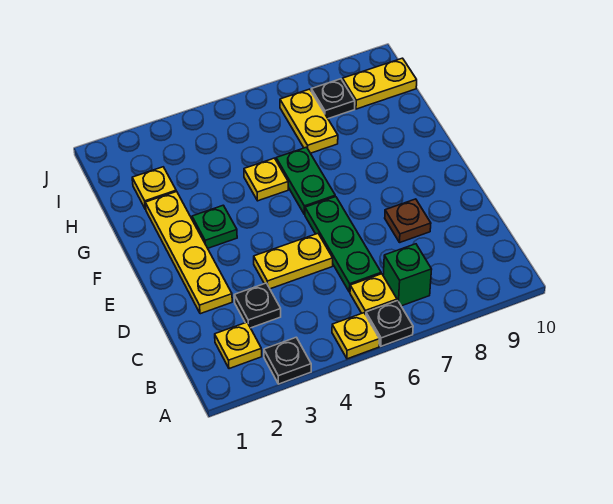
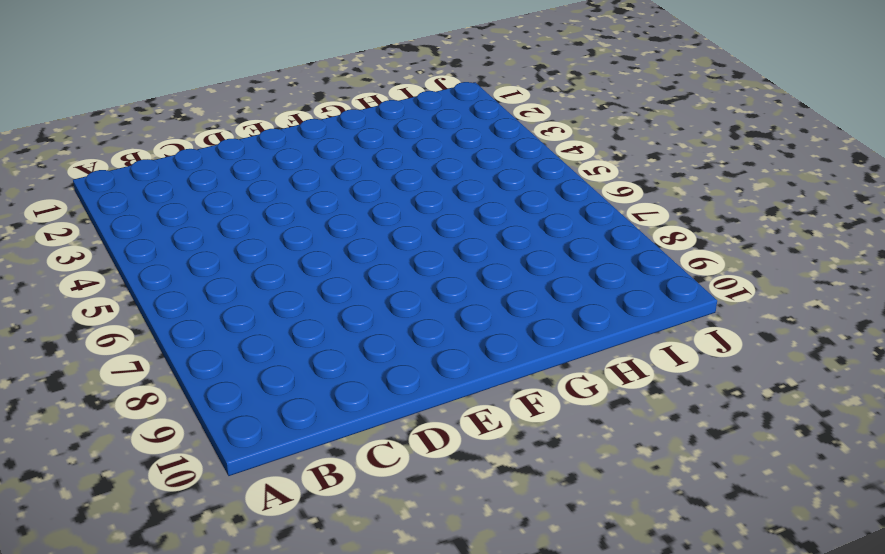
none -> black plate A3 level 1
none -> yellow plate A5 level 1
none -> black plate A6 level 1

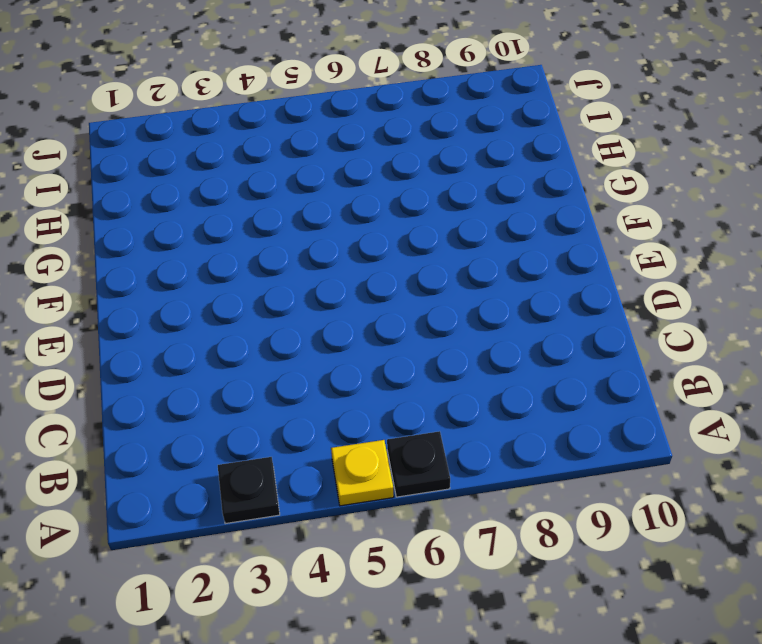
none -> yellow plate B2 level 1
none -> yellow plate B6 level 1
none -> green brick B7 level 1

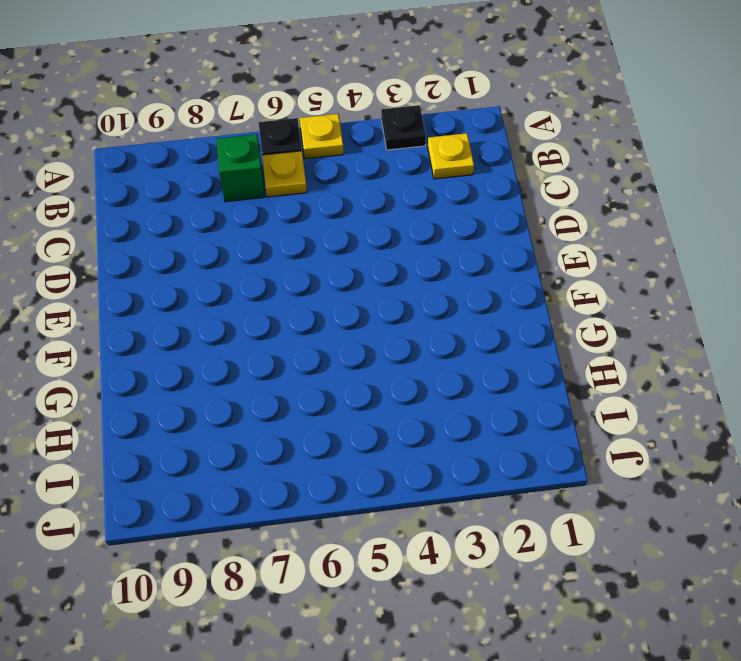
none -> black plate C3 level 1
none -> green plate C6:E6 level 1
none -> yellow plate D2:G2 level 1

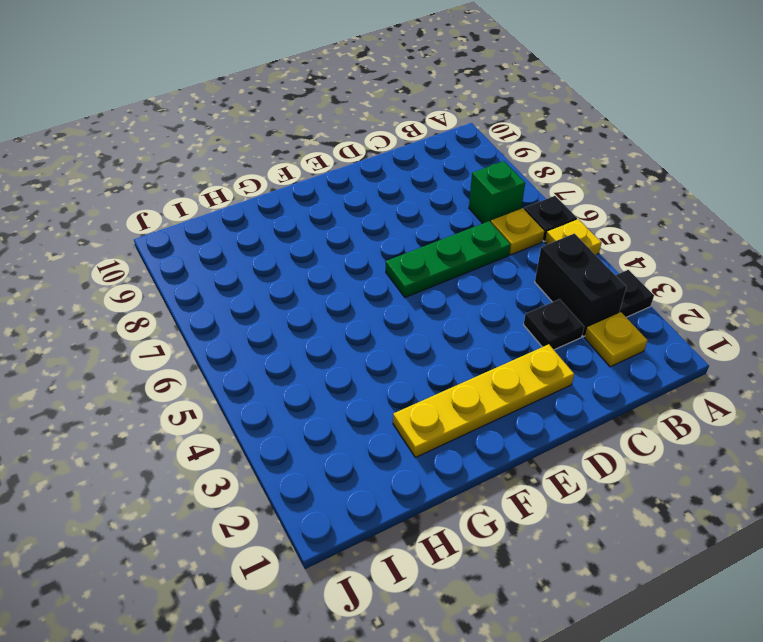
black brick B3:B4 level 1 -> none
none -> yellow plate D4:D5 level 1
none -> brown plate D8 level 1
none -> green plate F3 level 1

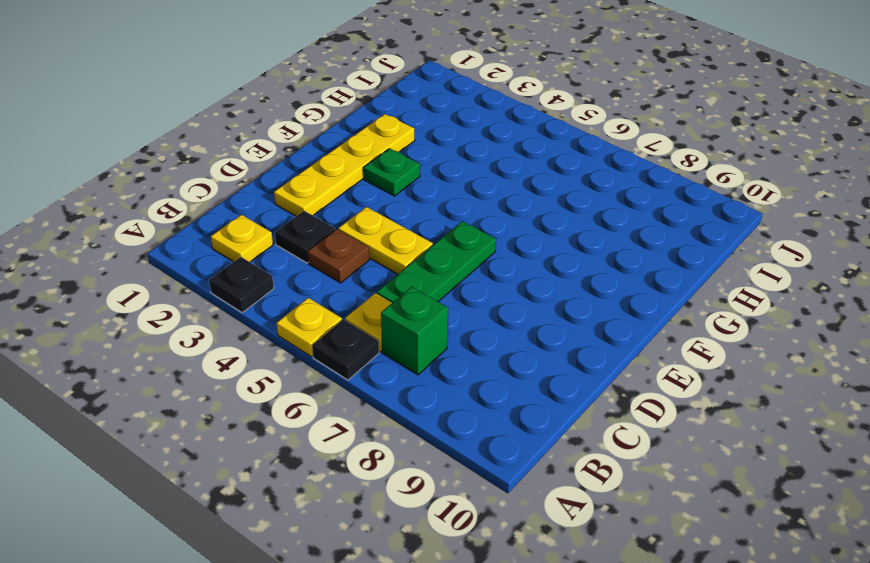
brown plate C4 level 1 -> brown plate D8 level 1
none -> green plate F6:G6 level 1
none -> yellow plate G5 level 1
none -> yellow plate H2 level 1

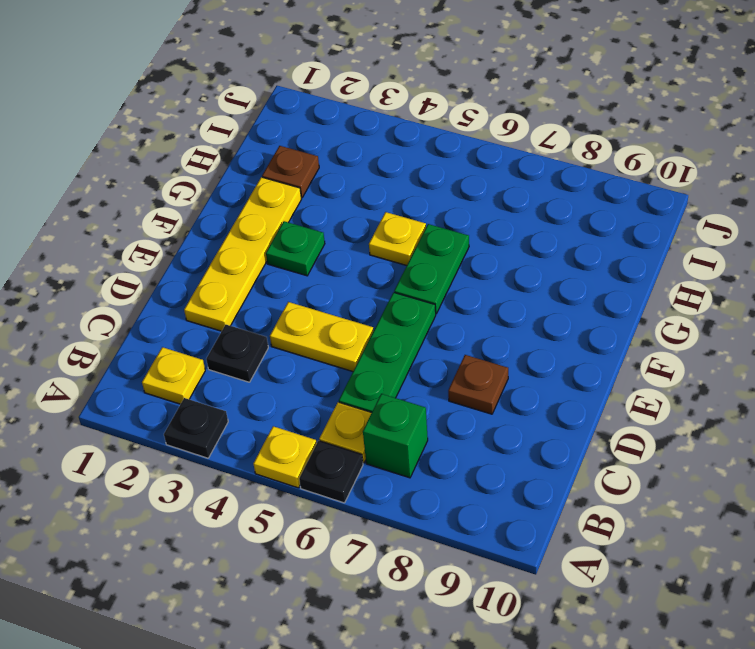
brown plate H2 level 1 -> yellow plate H2 level 1
none -> yellow plate H7:I7 level 1
none -> black plate I8 level 1
none -> yellow plate I9:I10 level 1

